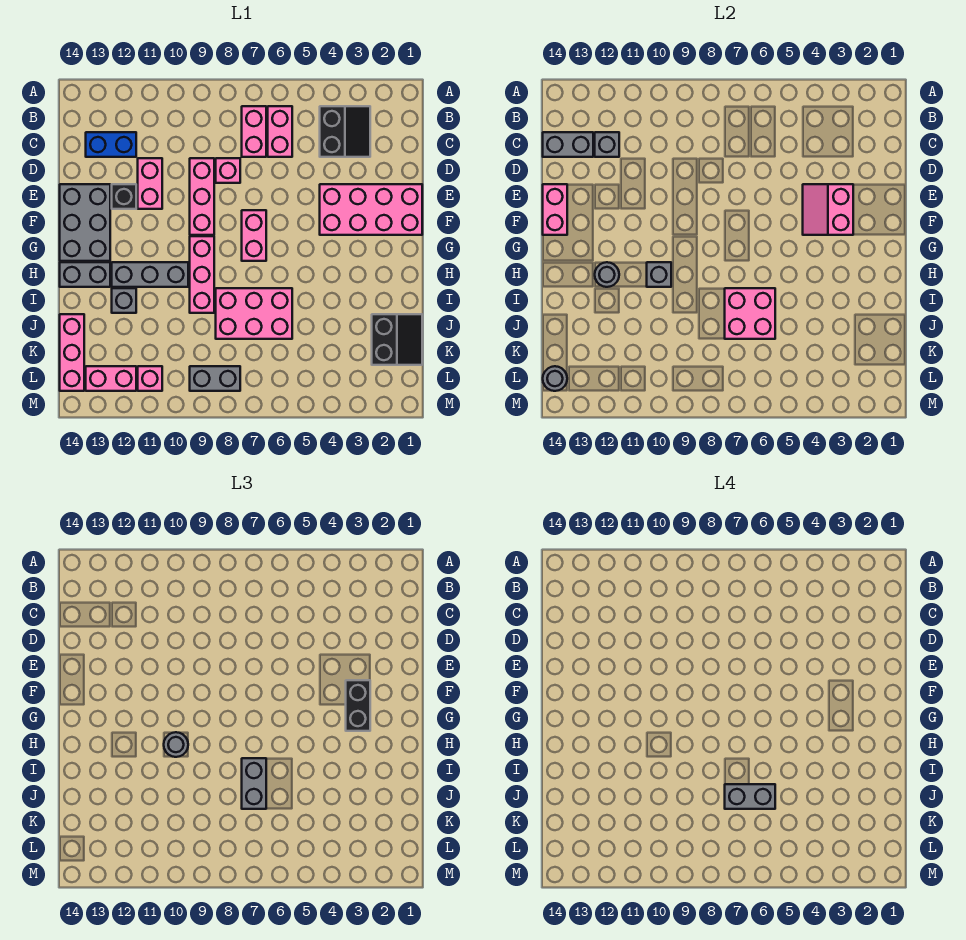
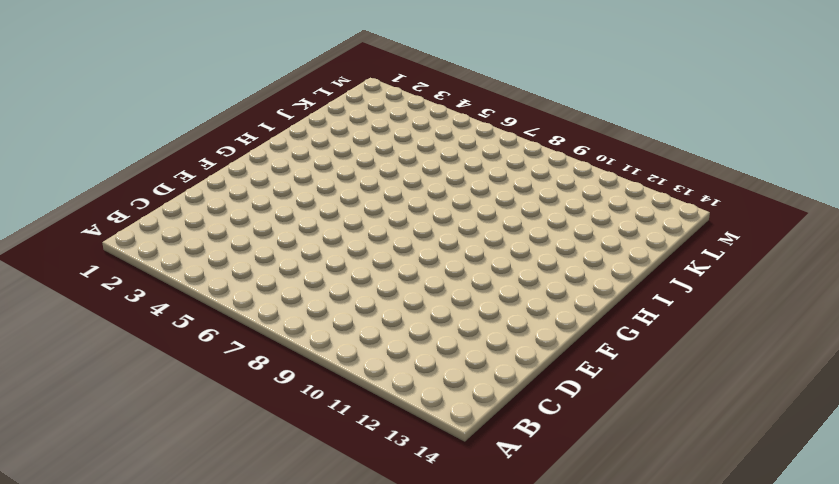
none -> black slope B3:C4 level 1 top 4
none -> pink brick B6:C6 level 1
none -> pink brick B7:C7 level 1
none -> blue brick C12:C13 level 1

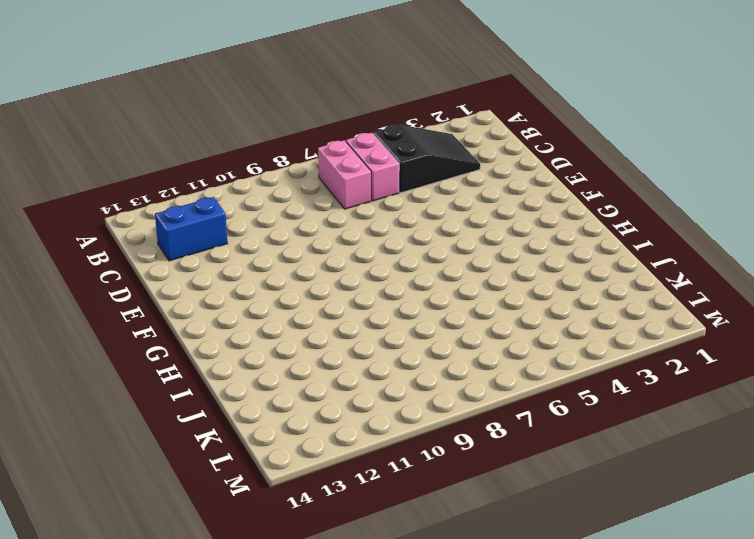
black slope B3:C5 level 1 top 5 -> black slope B3:C4 level 1 top 4
none -> pink brick D8 level 1
none -> pink brick D9:F9 level 1
none -> pink brick D11:E11 level 1
none -> pink brick E1:F4 level 1

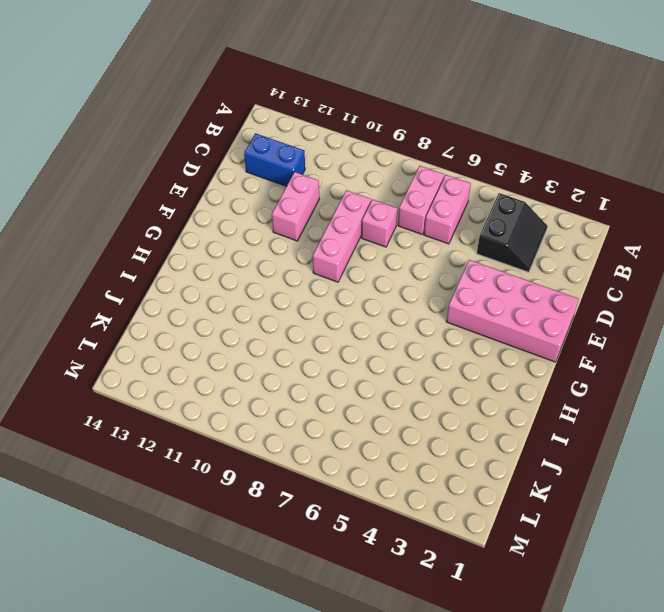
none -> black brick E12 level 1
none -> grey brick E13:G14 level 1
none -> pink brick F7:G7 level 1
none -> pink brick G9:I9 level 1

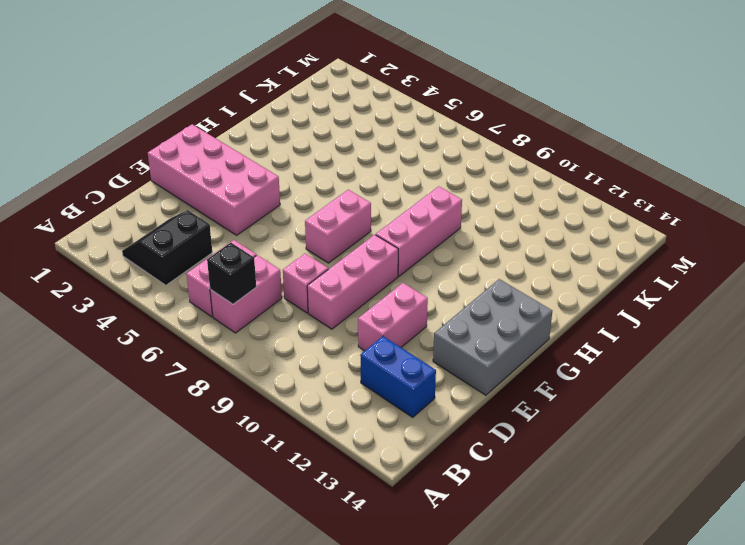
black brick B7 level 2 -> black brick E12 level 1
none -> grey brick H10:H12 level 1
none -> grey brick H13:H14 level 1
none -> pink brick I6:J8 level 1
none -> grey brick I12 level 1

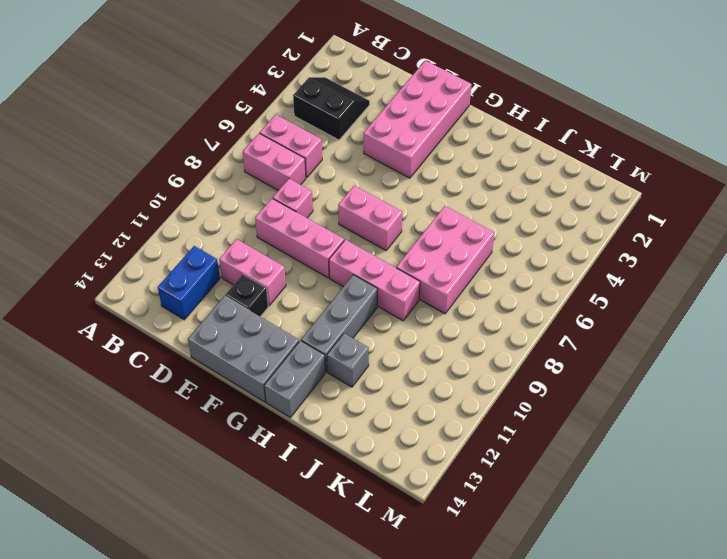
none -> black slope J1:K2 level 1 top 2
none -> pink brick J14:L14 level 1
none -> grey brick L8:L9 level 1
none -> pink brick L11 level 1

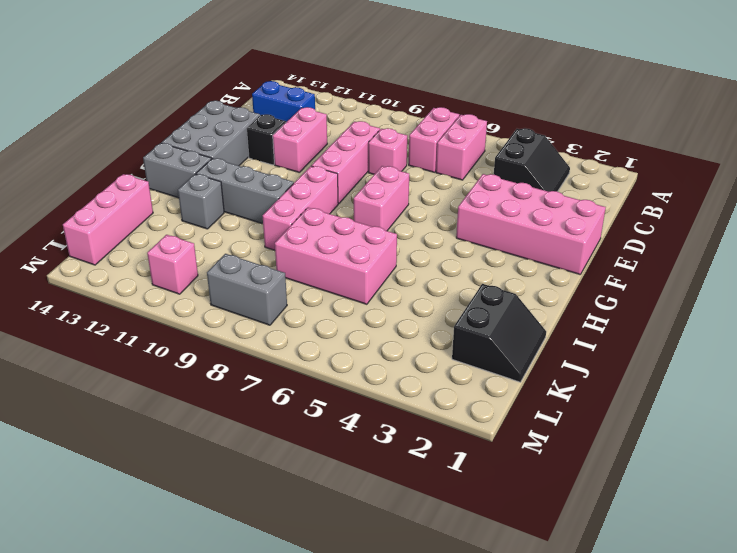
none -> pink brick L12:L13 level 1
none -> grey brick C12 level 2
none -> grey brick C13:C14 level 2
none -> pink slope E3:F4 level 2 top 3

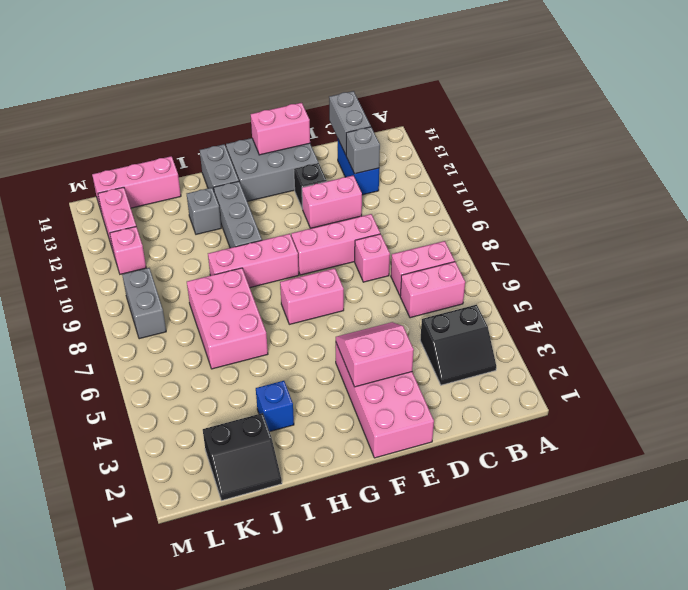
blue brick I3 level 1 -> none
none -> grey brick H10 level 2
none -> grey round brick H12 level 2
none -> pink brick I6:J7 level 2
none -> grey round brick L14 level 2

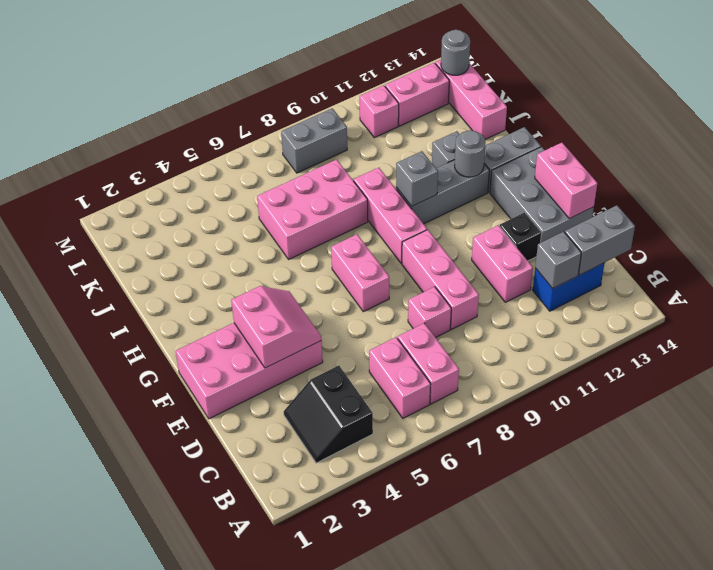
none -> black slope J1:K2 level 1 top 2
none -> pink brick I6:J7 level 2
none -> black brick F3:G3 level 3
none -> grey round brick H10 level 3

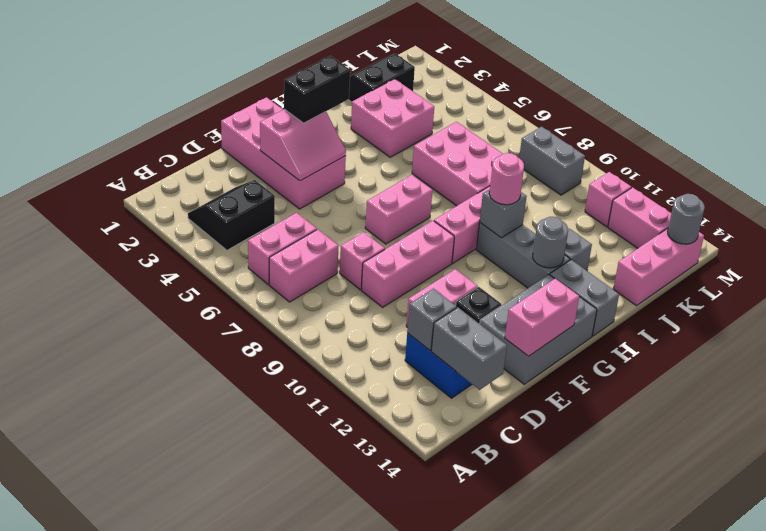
pink round brick H10 level 3 -> grey round brick H10 level 3
pink brick I3:J4 level 1 -> pink brick I6:J7 level 2
none -> grey brick I7:J7 level 3
none -> grey brick J6:J7 level 4

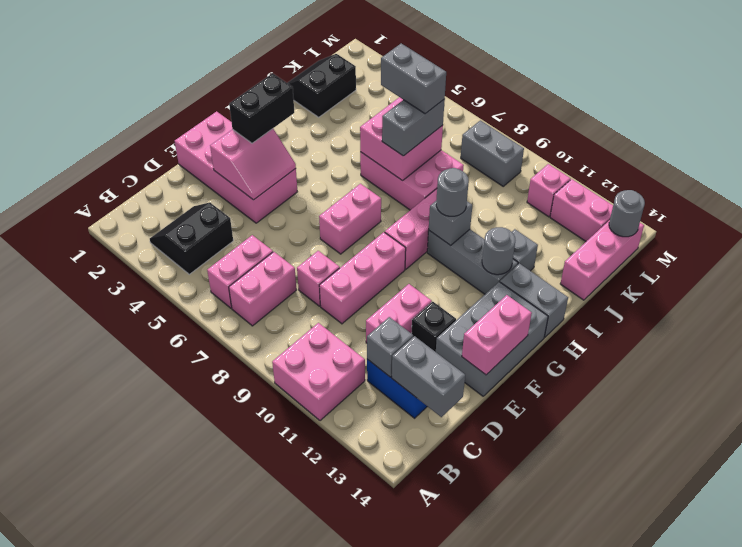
pink brick A10:B11 level 1 -> none

